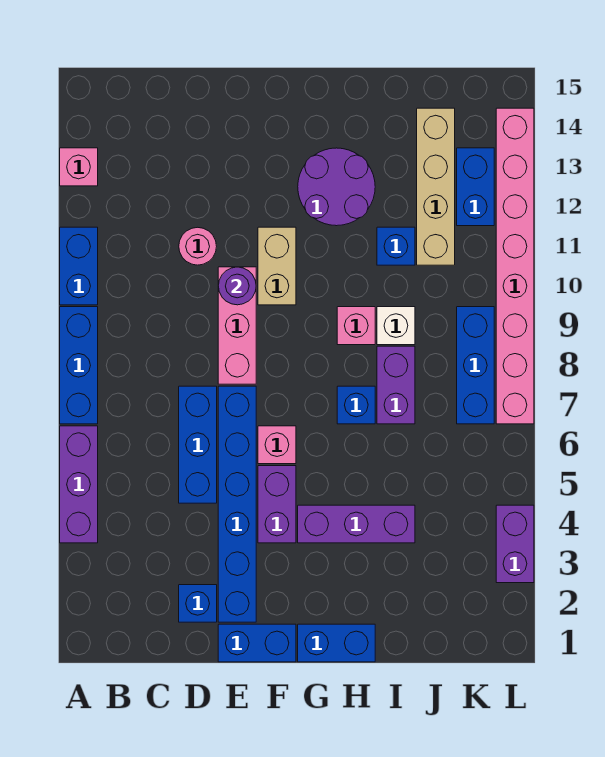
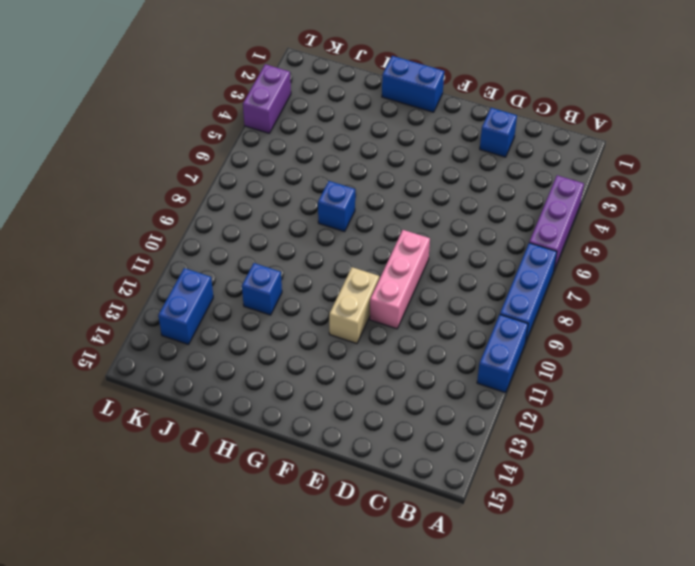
none -> pink brick A13 level 1
none -> blue brick D5:D7 level 1
none -> pink round brick D11 level 1

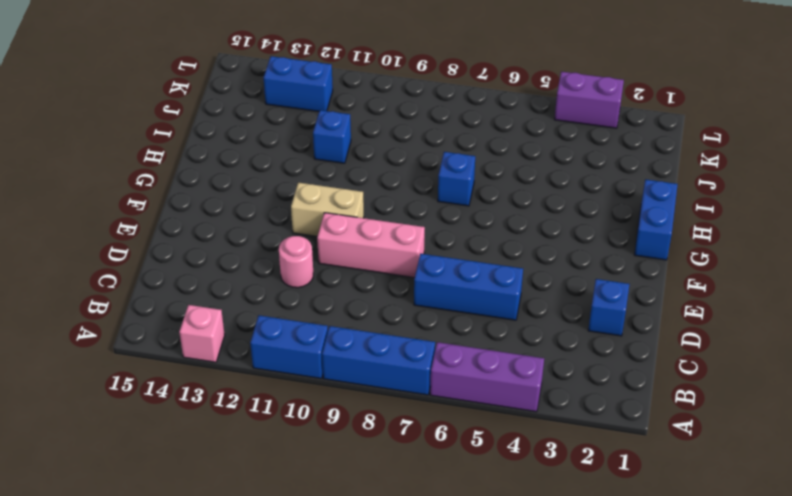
none -> blue brick E1:F1 level 1
none -> blue brick E2:E7 level 1
none -> purple brick F4:F5 level 1

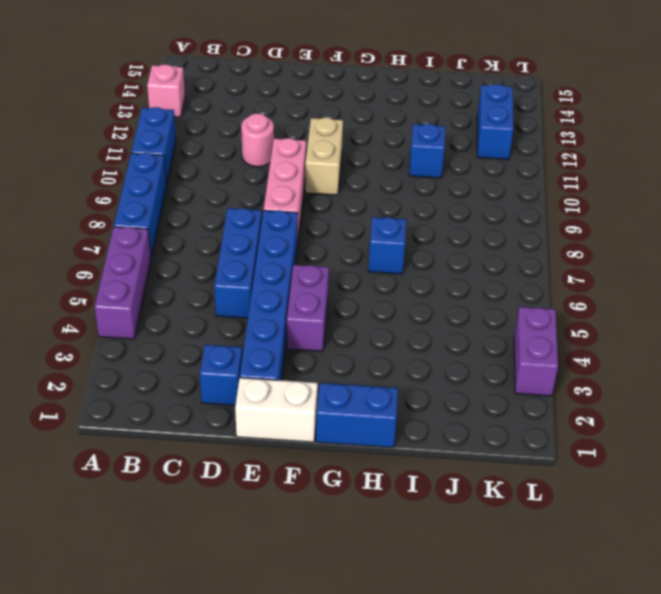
white brick E1:F1 level 1 -> blue brick E1:F1 level 1
none -> pink brick F6 level 1
none -> purple brick G4:I4 level 1
none -> purple round brick G12:H13 level 1

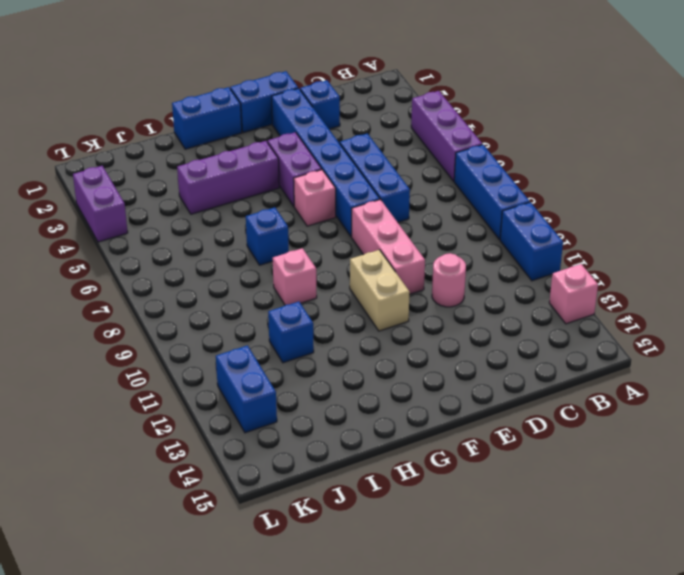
none -> purple round brick G12:H13 level 1
none -> purple brick I7:I8 level 1
none -> white brick I9 level 1

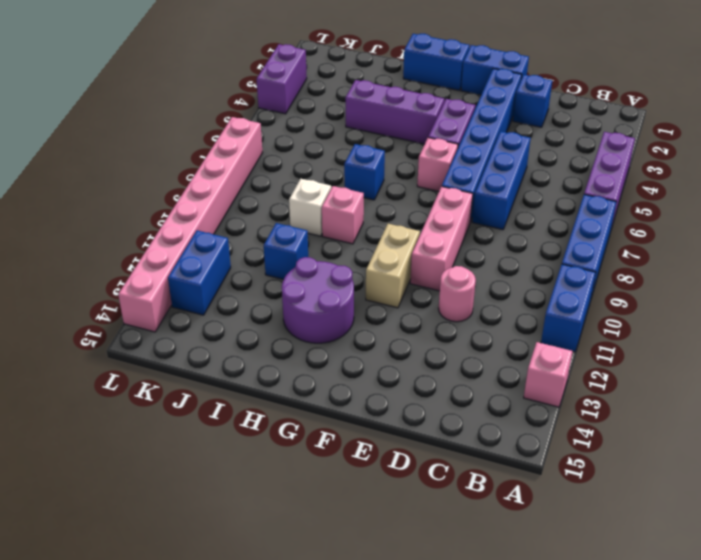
none -> purple brick I7:I8 level 1
none -> tan brick J11:J14 level 1
none -> blue brick K7:K9 level 1

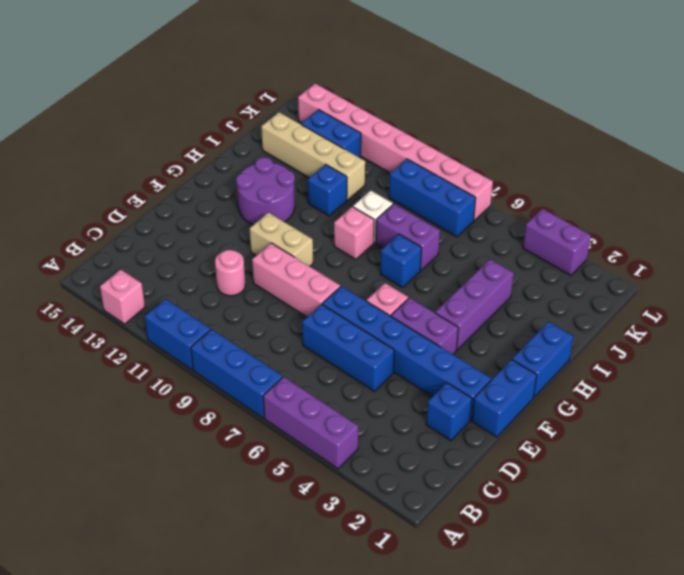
none -> purple round brick E10 level 2

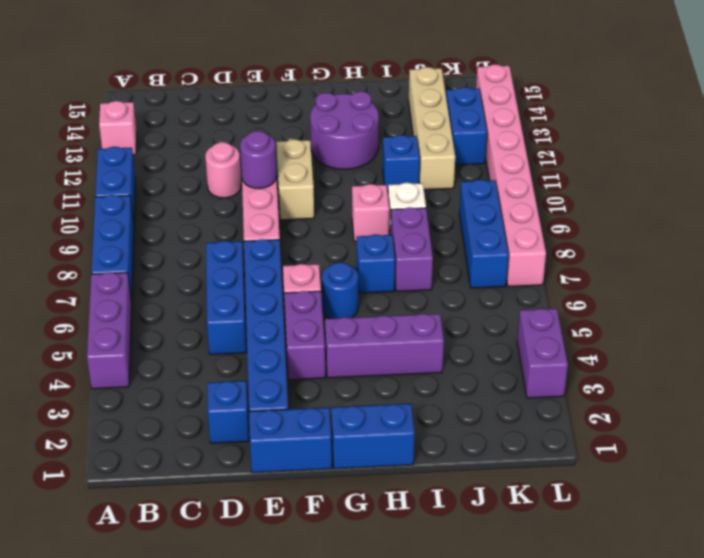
blue round brick G6 level 1 -> none

